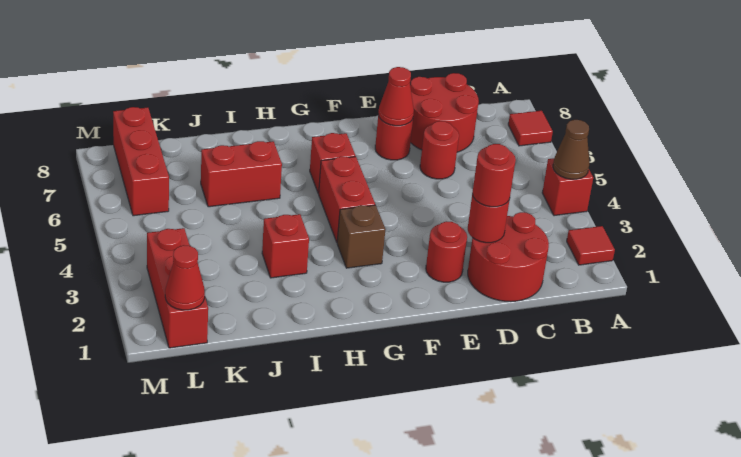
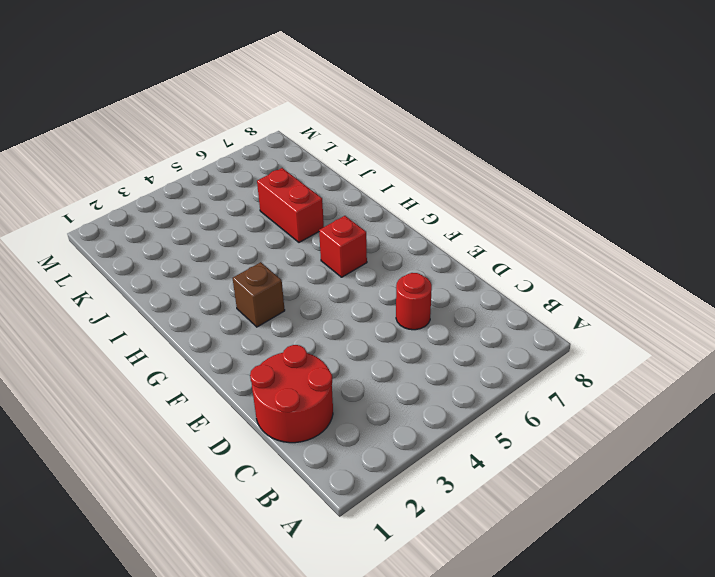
none -> red tile A2 level 1
none -> red brick A4 level 1
none -> red tile A7 level 1

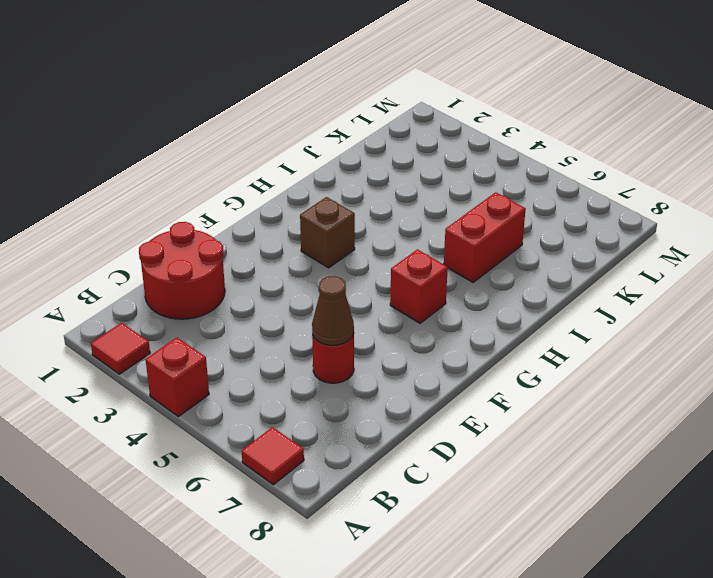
brown cone D6 level 2 -> brown cone A4 level 2
none -> red round brick C7:D8 level 1
none -> red round brick E2 level 1
none -> red round brick E7 level 1

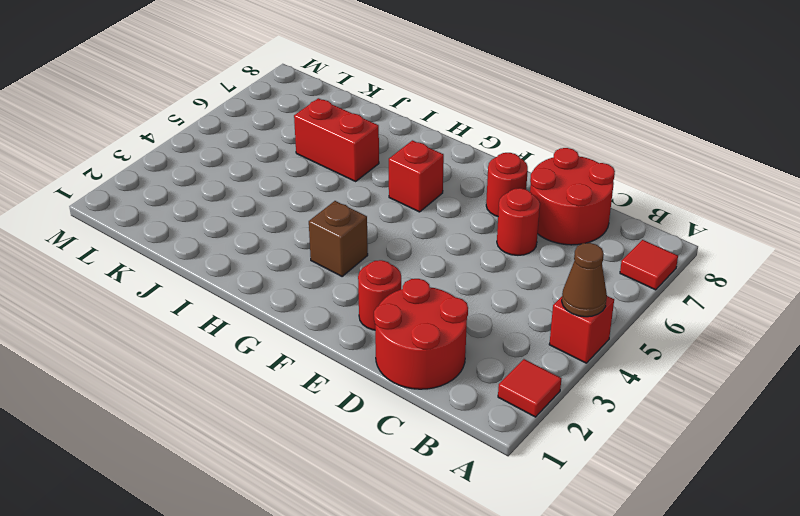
none -> red brick G4:G5 level 1
none -> red brick I3 level 1
none -> red brick L1:L3 level 1

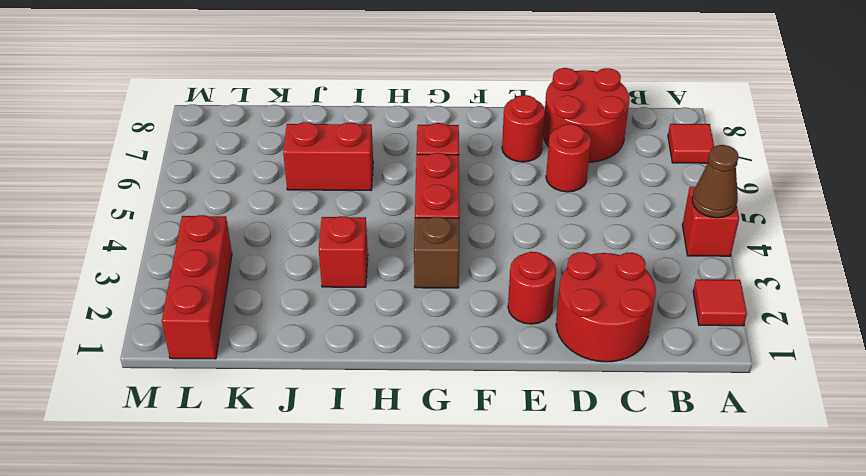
none -> red brick L6:L8 level 1
none -> red round brick D2 level 2
none -> red cone E7 level 2

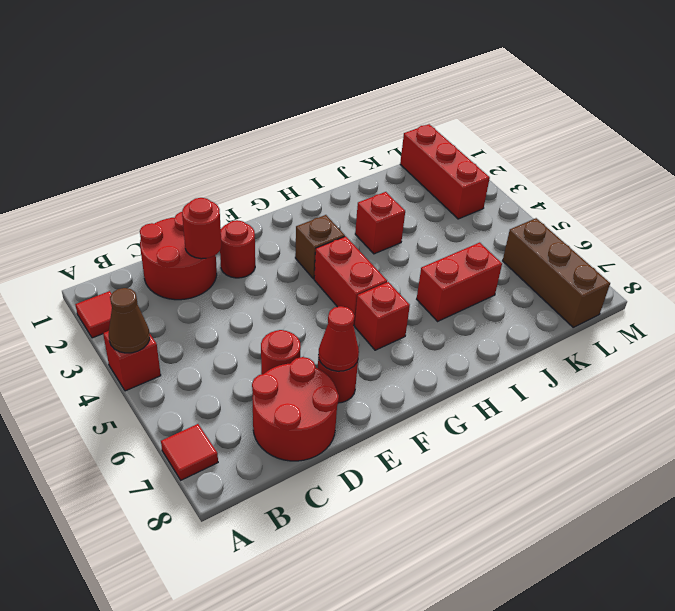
brown brick L6:L8 level 1 -> red brick L6:L8 level 1
none -> red cone L1 level 2
none -> red round brick D2 level 3

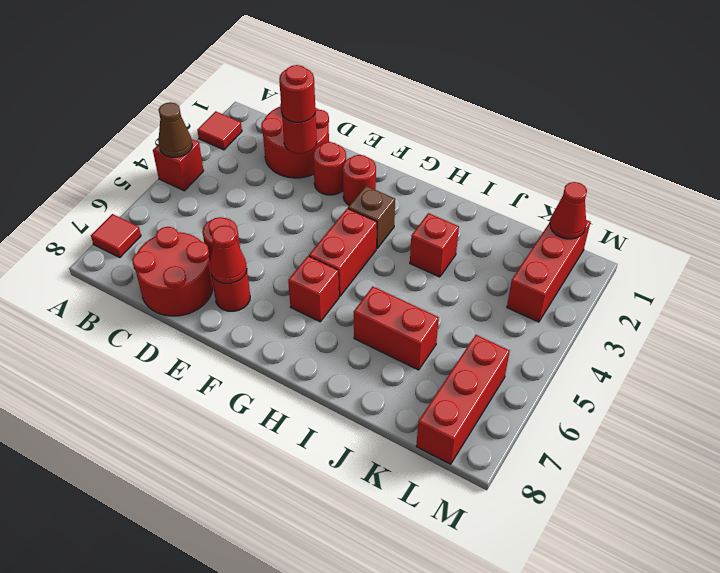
red round brick F2 level 1 -> none

